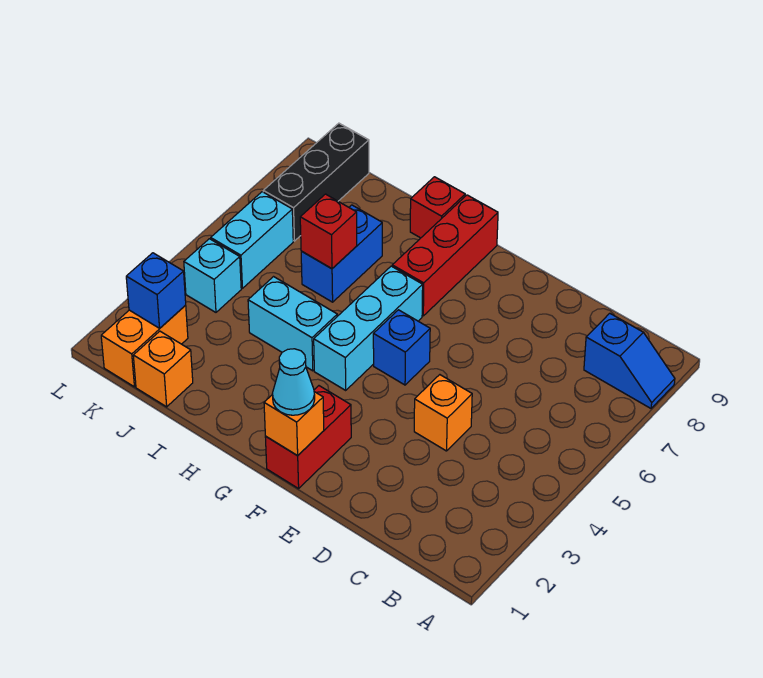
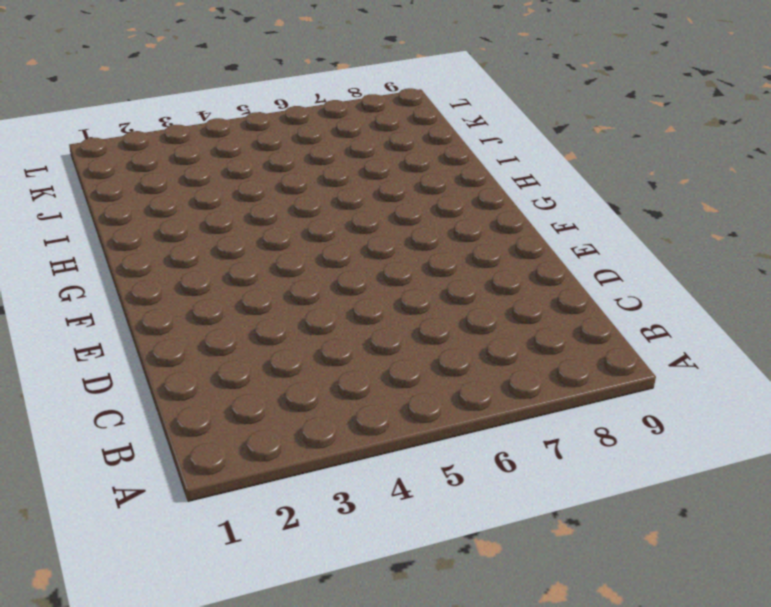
none -> blue slope A8:B8 level 1 top B
none -> orange brick D4 level 1
none -> red brick F1:F2 level 1

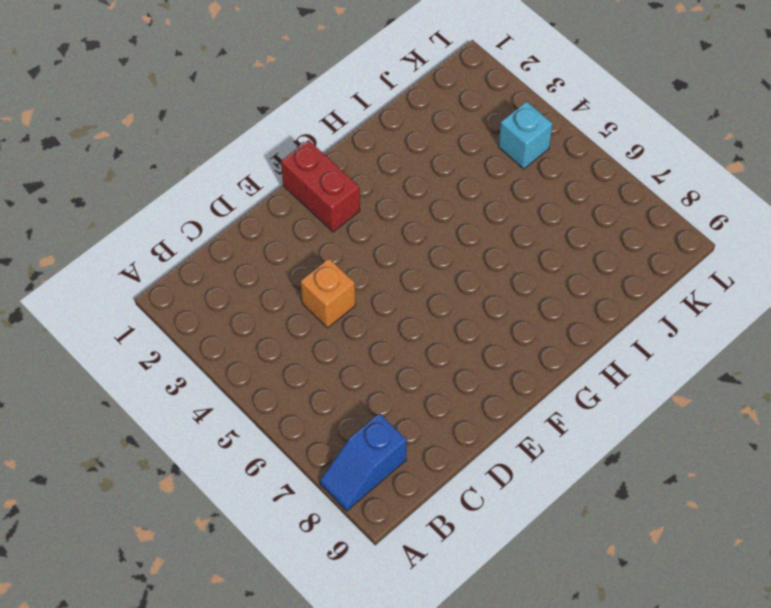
none -> blue brick F5 level 1
none -> cyan brick G4:G6 level 1
none -> red brick G7:G9 level 1

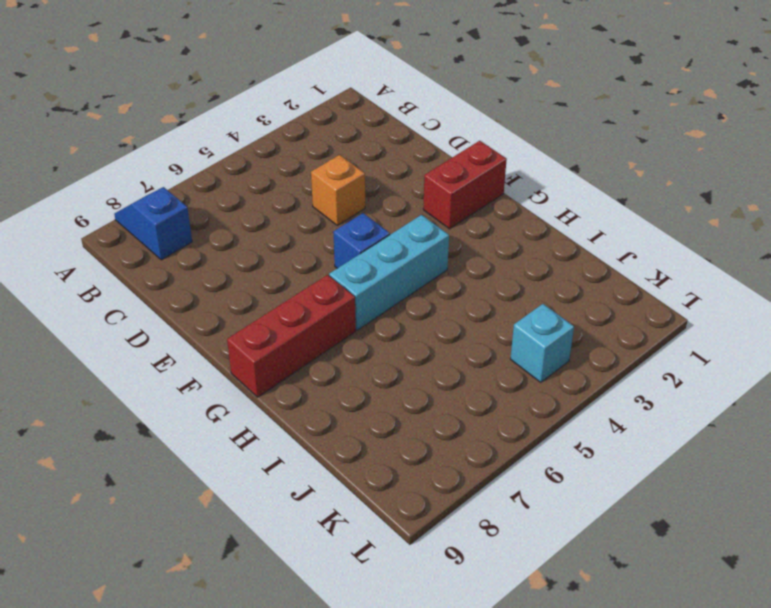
none -> cyan brick H4:I4 level 1
none -> red brick H9 level 1
none -> blue brick I6:I7 level 1

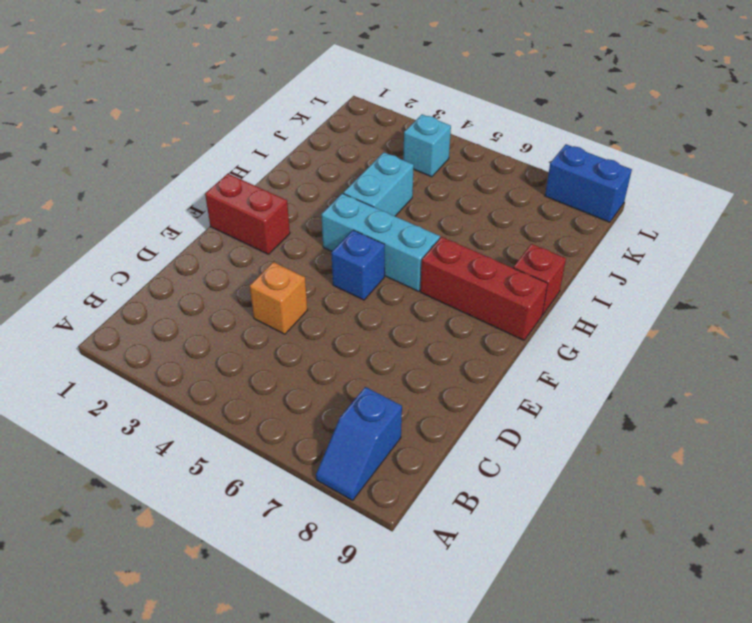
blue brick L8:L9 level 1 -> blue brick I6:I7 level 1
none -> orange brick J1 level 1
none -> orange brick K1:K2 level 1
none -> cyan brick K5:K6 level 1

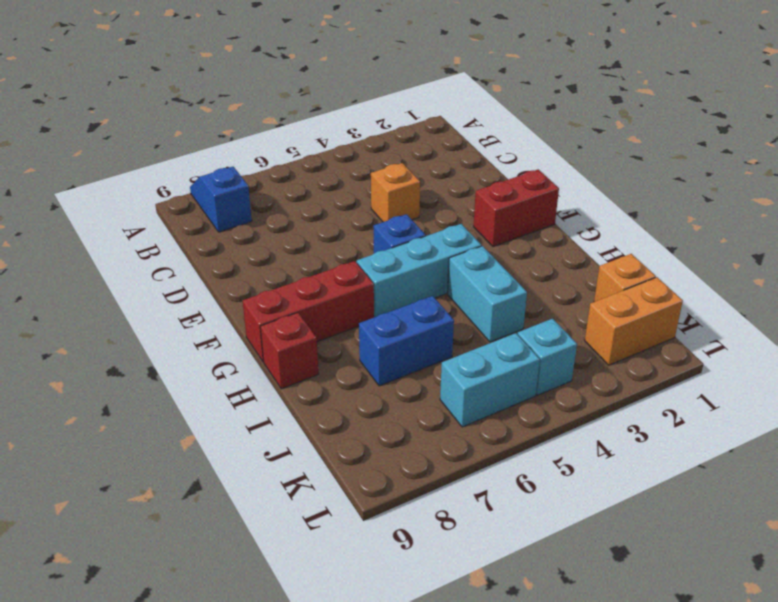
none -> black brick K7:K9 level 1
none -> orange brick F1 level 2
none -> red brick I6 level 2

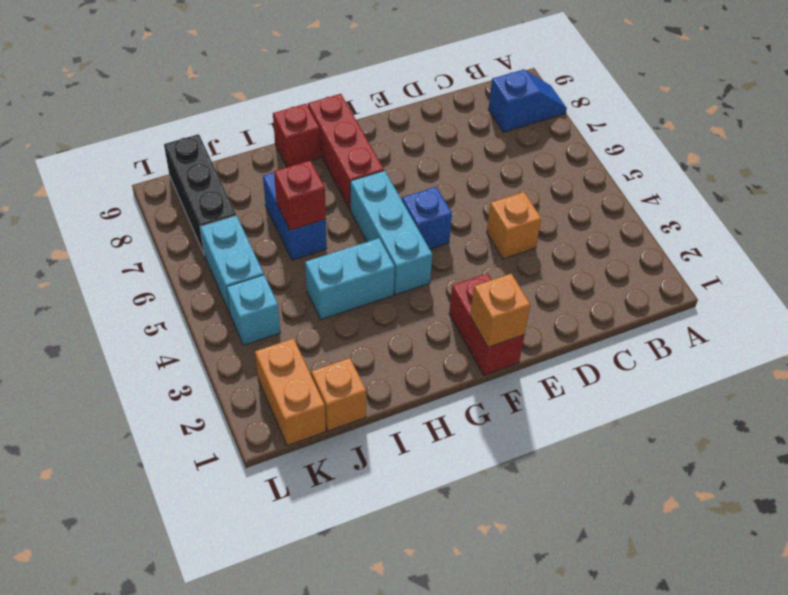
none -> blue brick K2 level 2
none -> cyan cone F1 level 3

